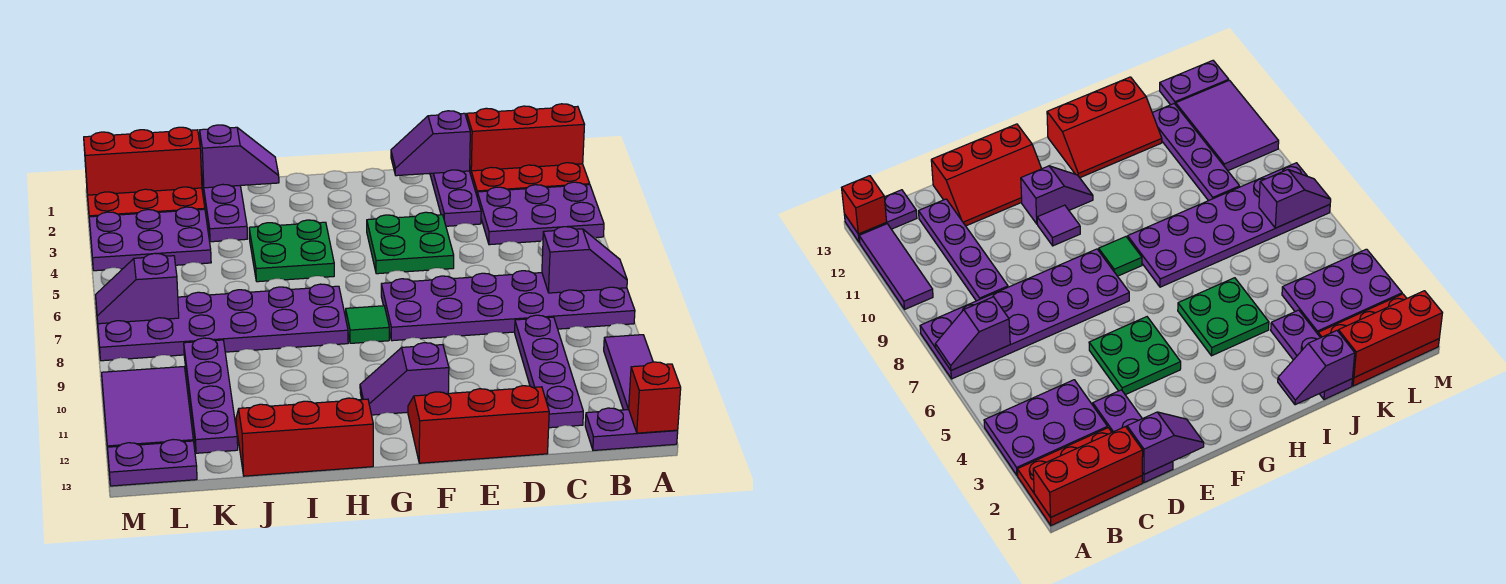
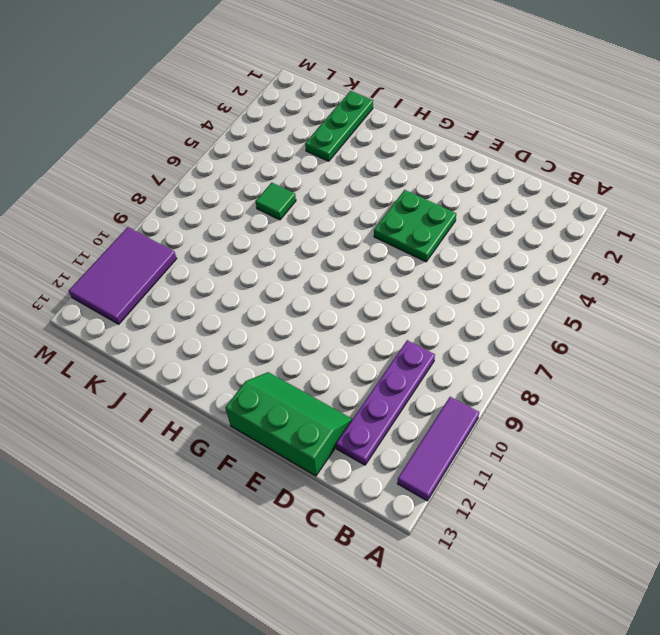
green slope D12:F13 level 1 top 13 -> red slope D12:F13 level 1 top 13
green plate J1:J3 level 1 -> purple plate J1:J3 level 1
green tile J6 level 1 -> green tile G8 level 1
none -> red plate A1:C2 level 1
none -> purple plate A3:C4 level 1
none -> purple plate A7:F8 level 1

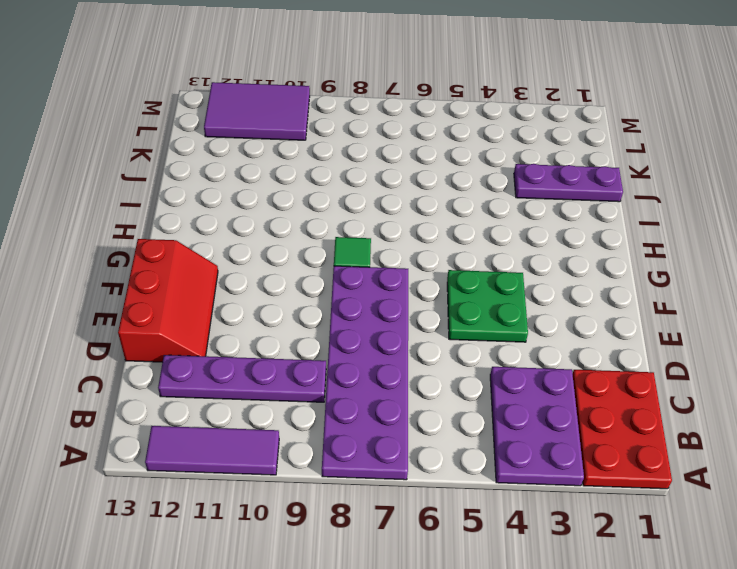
none -> purple plate A13:B13 level 1
none -> purple plate D1:D3 level 1
none -> purple tile F10 level 1

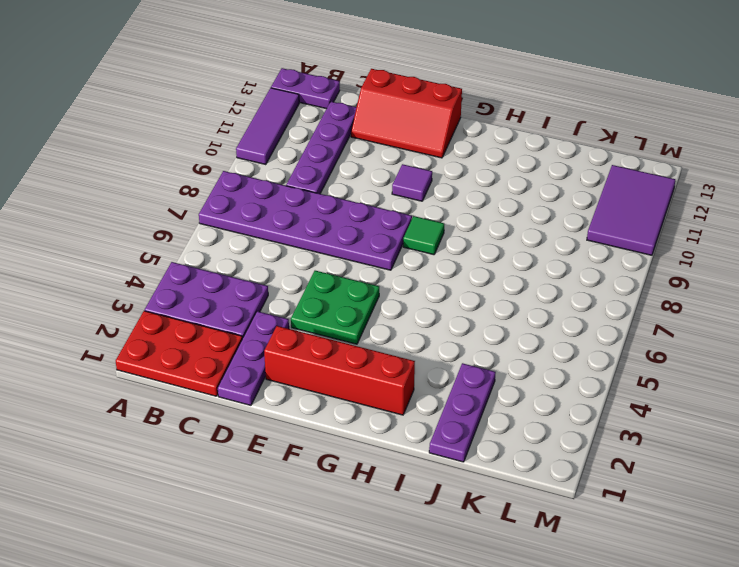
red brick E2:H2 level 1 -> none
none -> purple slope F11:G11 level 1 top F
none -> green plate H4:I5 level 1
none -> purple plate H7:M8 level 1

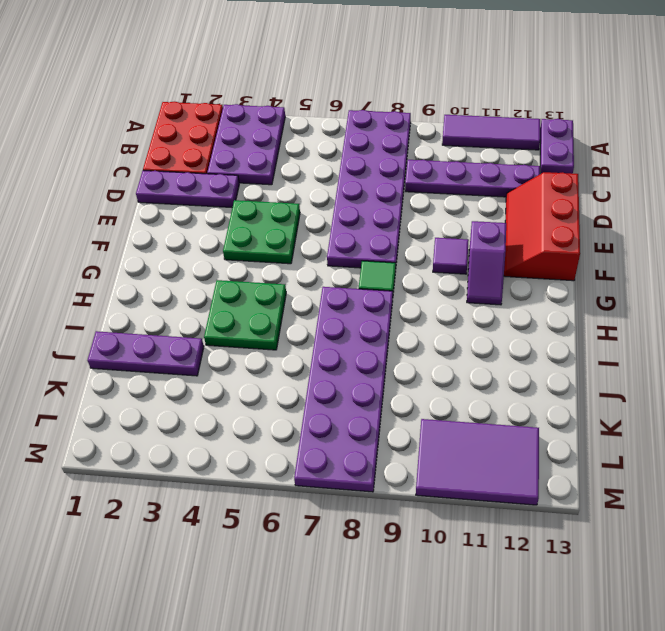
none -> red slope H12:J13 level 1 top 13
none -> red plate K1:M2 level 1
none -> purple plate K3:M4 level 1

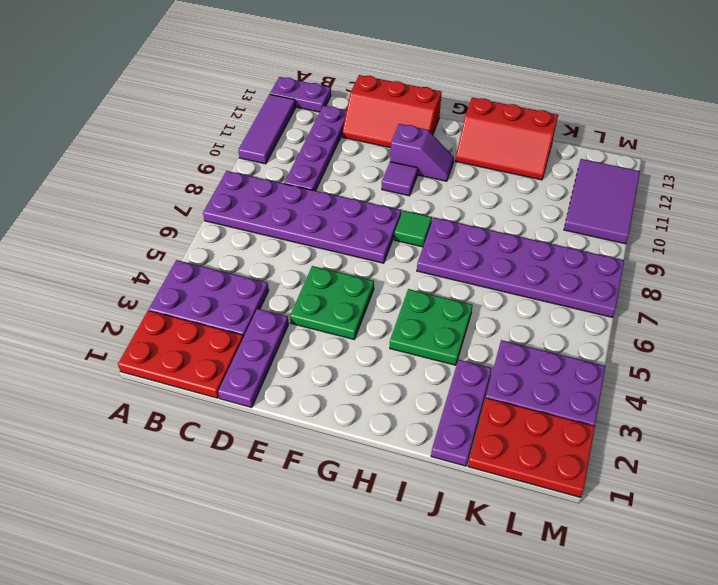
none -> purple plate K9:K12 level 1
none -> purple plate L13:M13 level 1
none -> red brick A1:C1 level 2

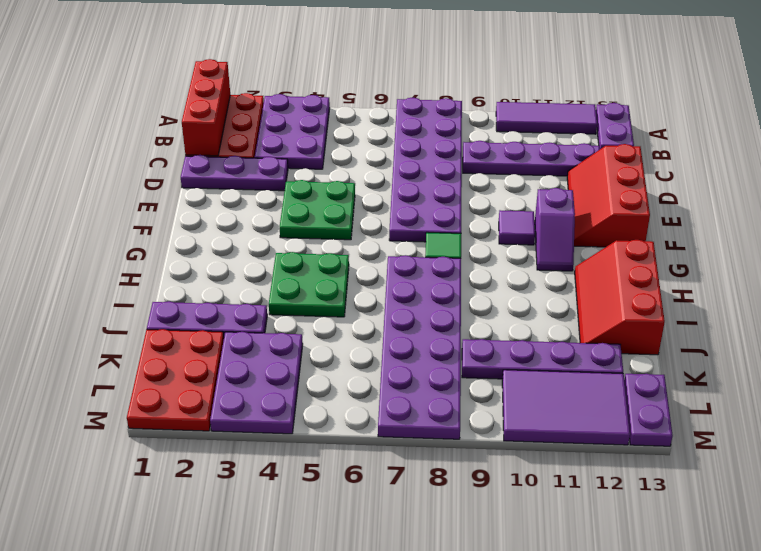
none -> purple slope A7:B7 level 2 top B
none -> red brick A13 level 2
none -> purple slope D1:E1 level 2 top D

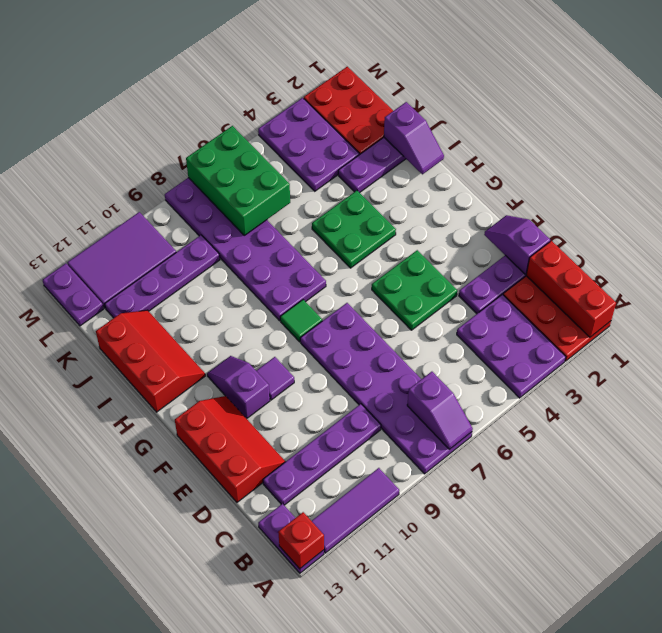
green brick K6:M7 level 2 -> purple slope L7:M7 level 2 top L
none -> red brick K1:M1 level 2

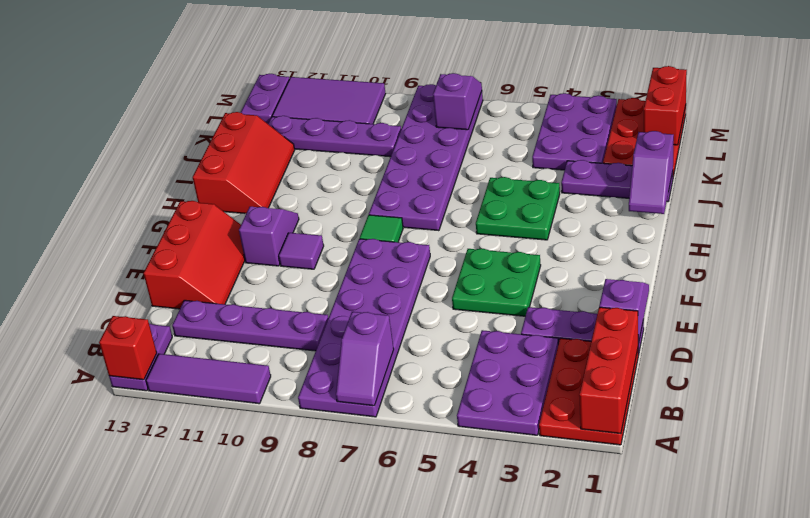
red brick L1:M1 level 2 -> red brick K1:M1 level 2

